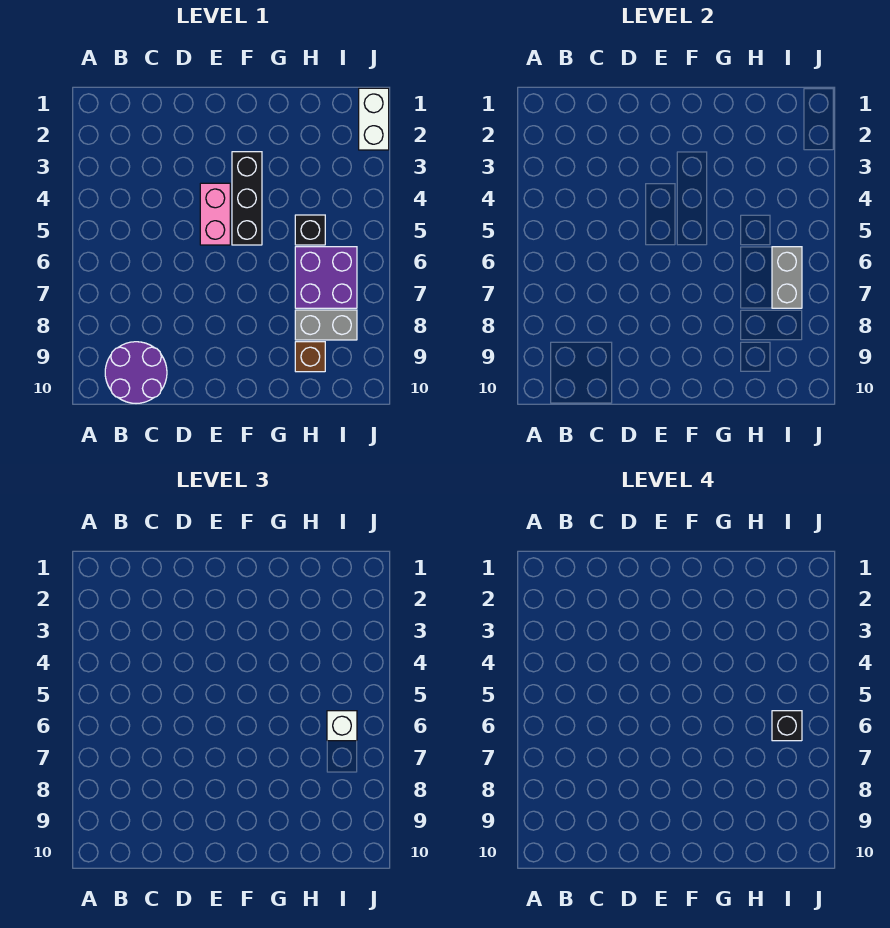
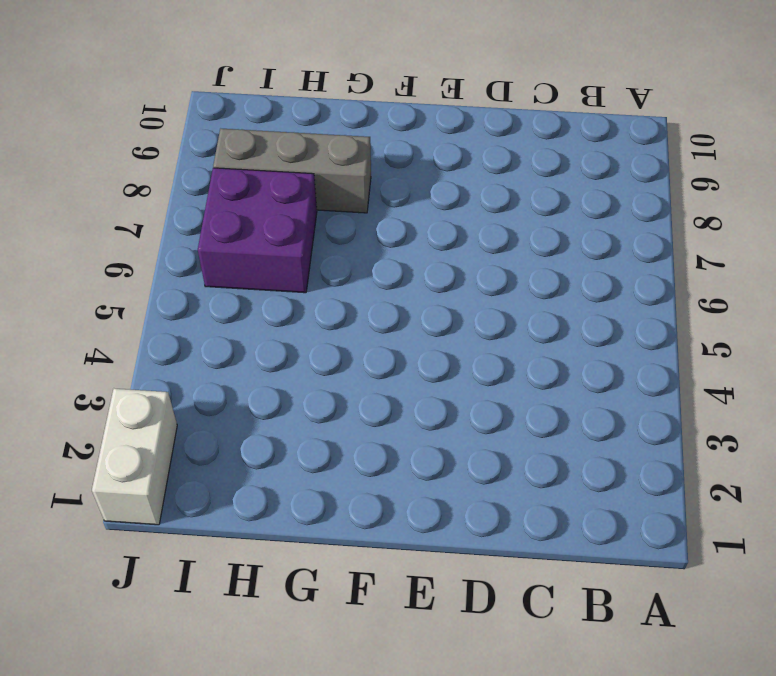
grey brick G8:I8 level 1 -> grey brick H8:I8 level 1
none -> purple round brick B9:C10 level 1
none -> pink brick E4:E5 level 1

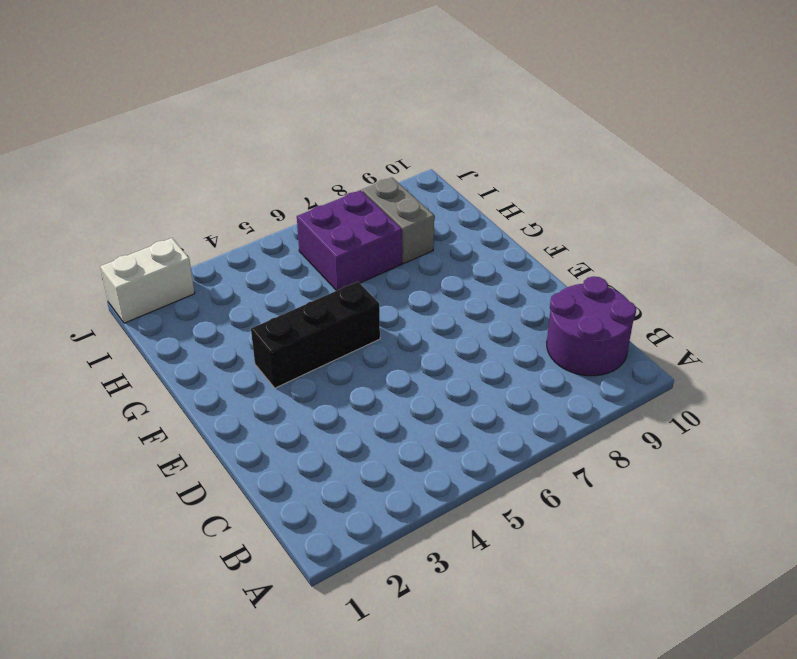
none -> pink brick E4:E5 level 1
none -> black brick H5 level 1

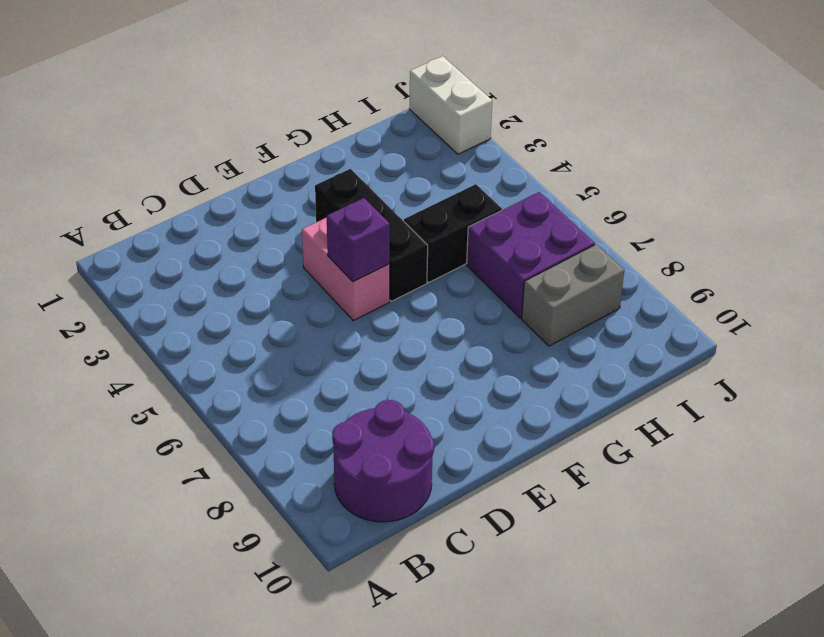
purple brick E5 level 2 -> none
black brick G5:H5 level 1 -> black brick H5 level 1
none -> brown brick H9 level 1
none -> grey brick I6:I7 level 2

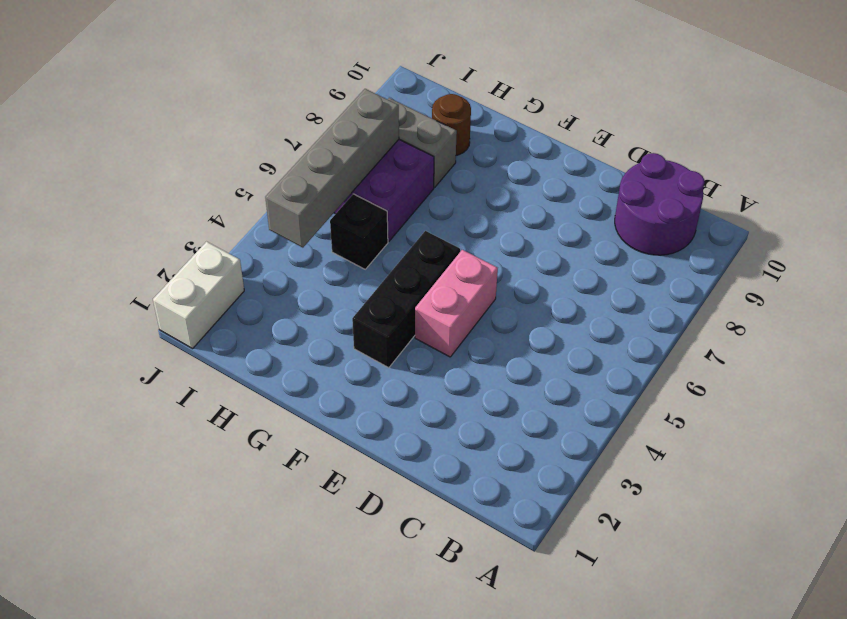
brown round brick H9 level 1 -> brown brick H9 level 1
grey brick I4:I7 level 2 -> grey brick I6:I7 level 2
none -> white brick I6 level 3
none -> black brick I6 level 4

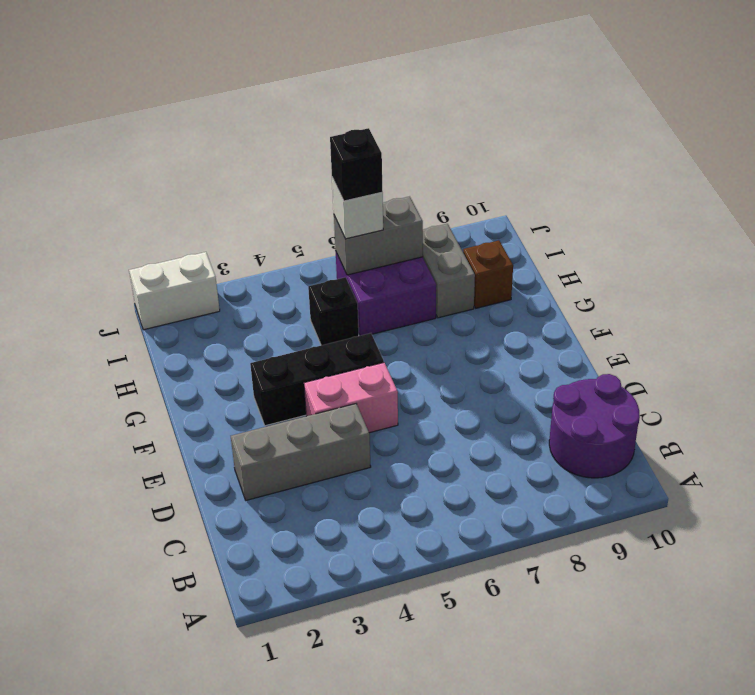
grey brick D2:D4 level 1 -> none

